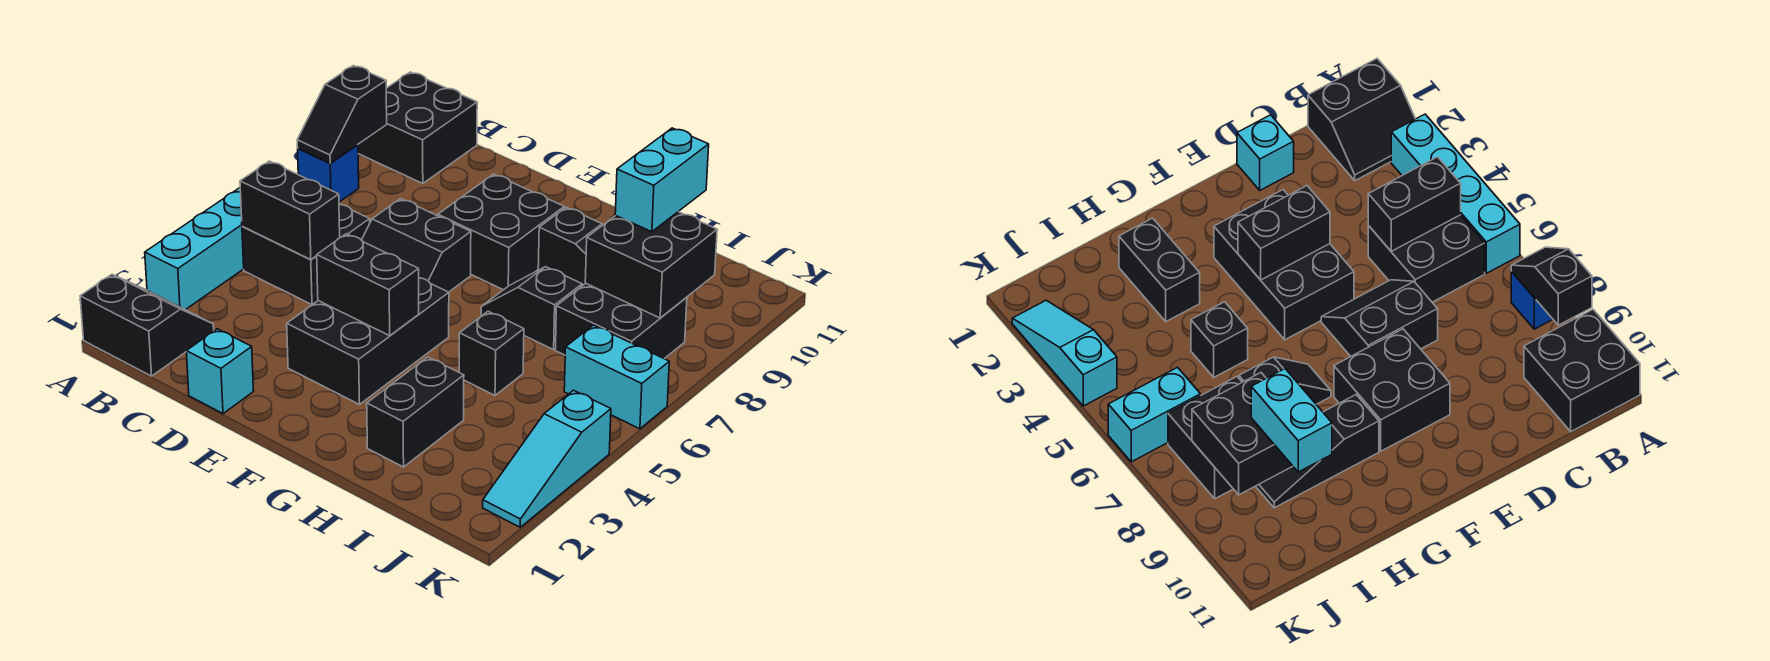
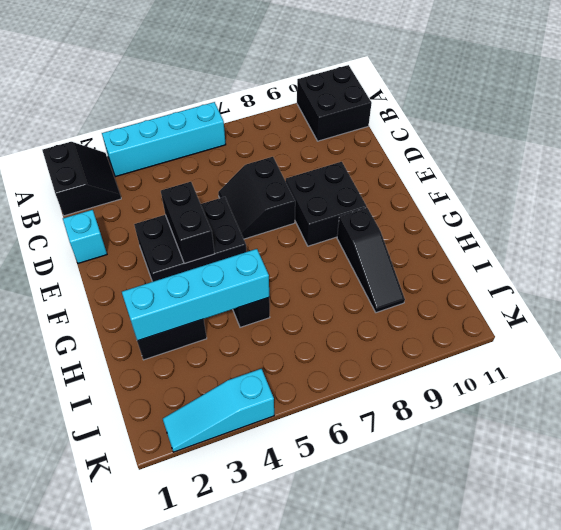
cyan brick H2:H5 level 2 -> none
none -> blue brick A8 level 1
none -> black brick B5:C6 level 1
none -> black slope G7:H7 level 1 top H

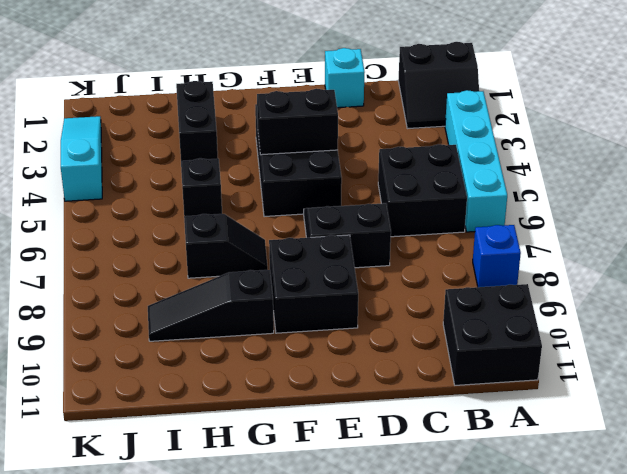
none -> black brick I7:J8 level 1
none -> cyan brick J6:K6 level 1
none -> black slope A8:A9 level 2 top 9

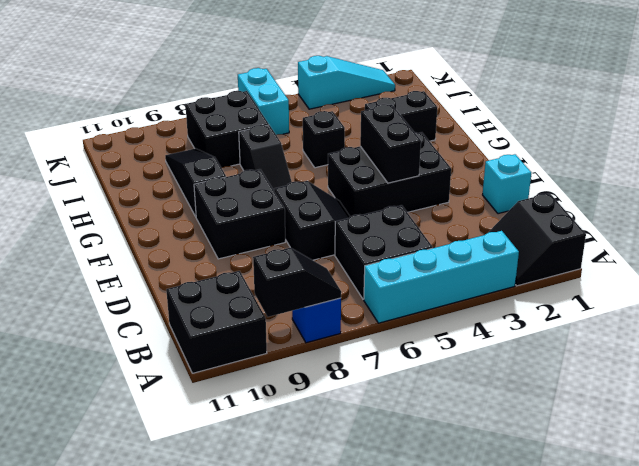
none -> black brick B5:C5 level 2
none -> black brick I8:J9 level 2
none -> cyan brick I9:I10 level 3

